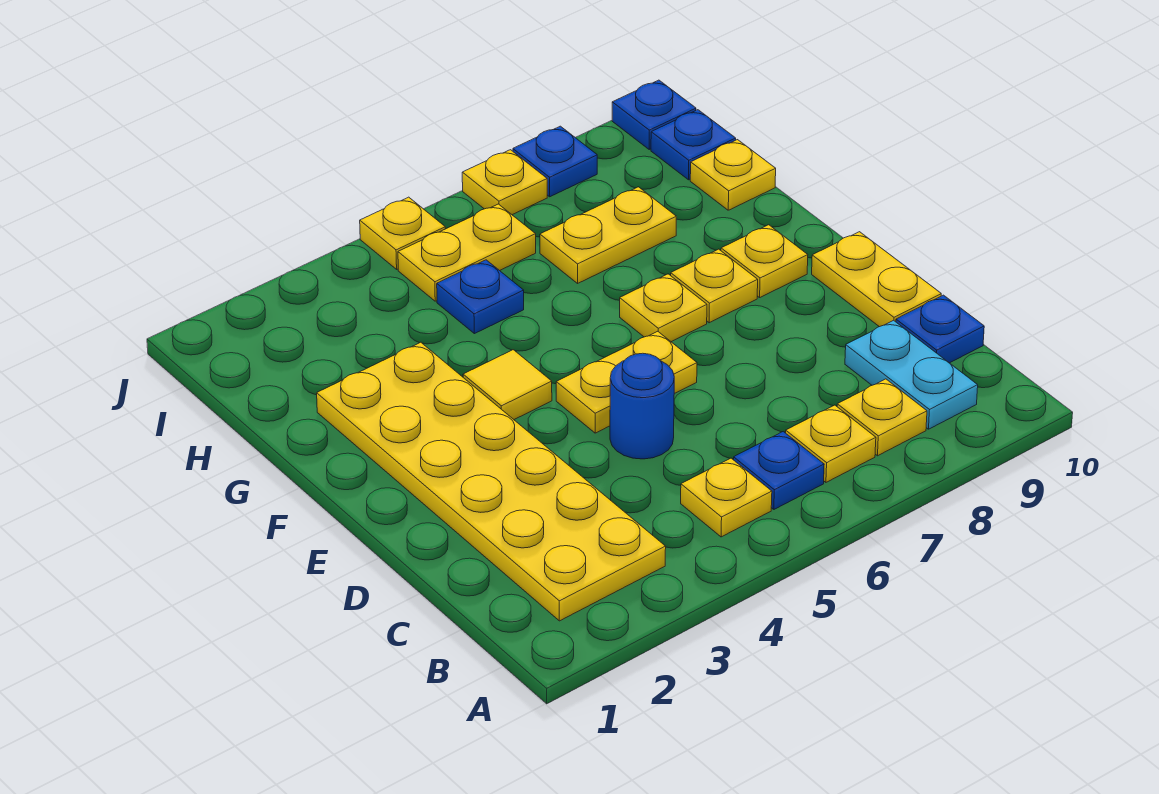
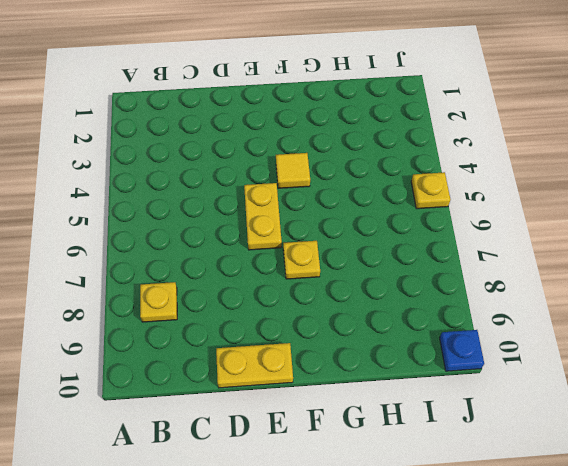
none -> yellow plate B2:G3 level 1
none -> yellow plate B5 level 1
none -> blue plate B6 level 1

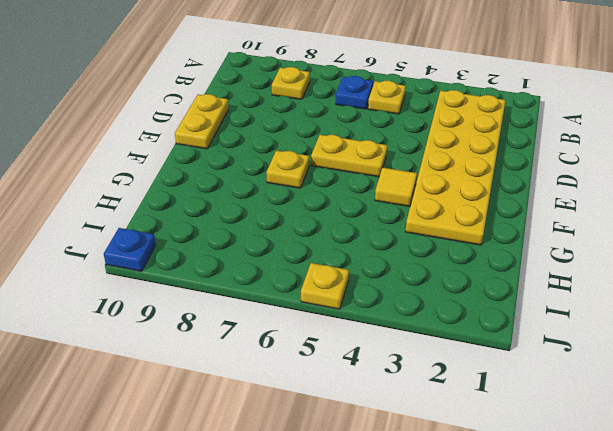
none -> yellow plate B7 level 1
none -> cyan plate B9:C9 level 1
none -> blue plate C10 level 1

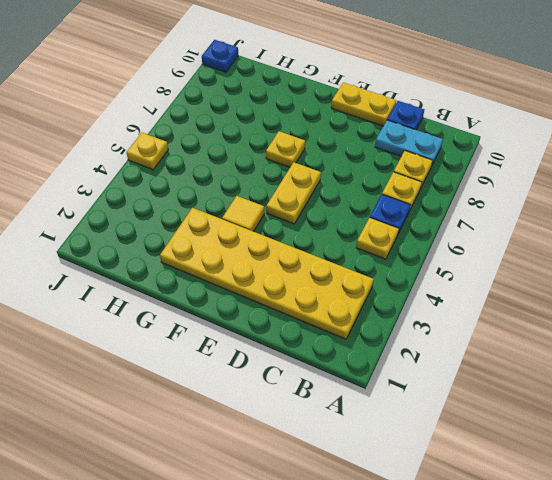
none -> blue round brick D5 level 1
none -> yellow plate F8 level 1
none -> yellow plate F9 level 1

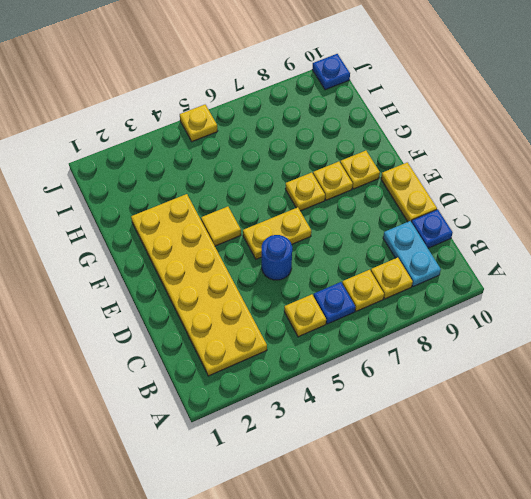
none -> blue plate H5 level 1
none -> yellow plate H7:H8 level 1
none -> yellow plate H10 level 1

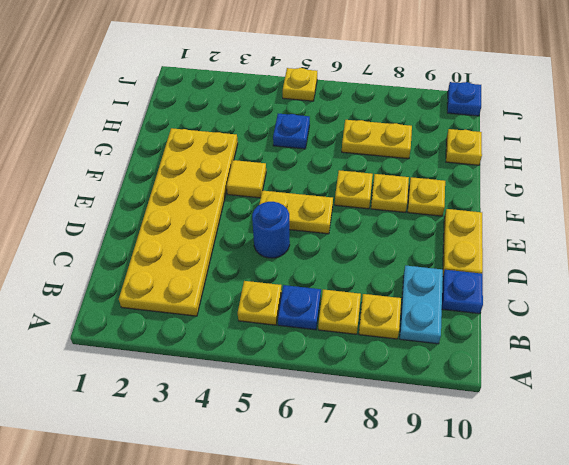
none -> yellow plate I5:I6 level 1
none -> blue plate I10 level 1
none -> yellow plate J7 level 1

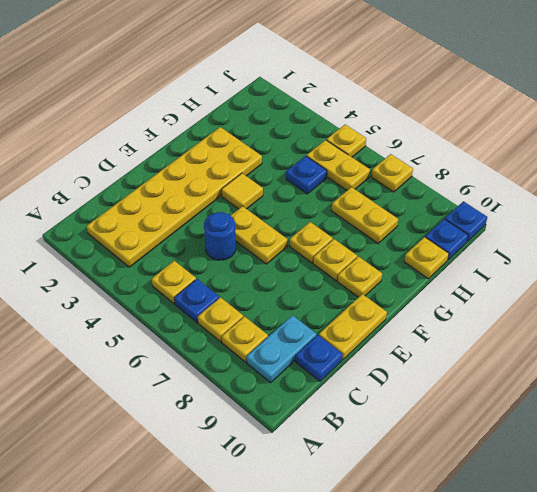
none -> blue plate J8 level 1

